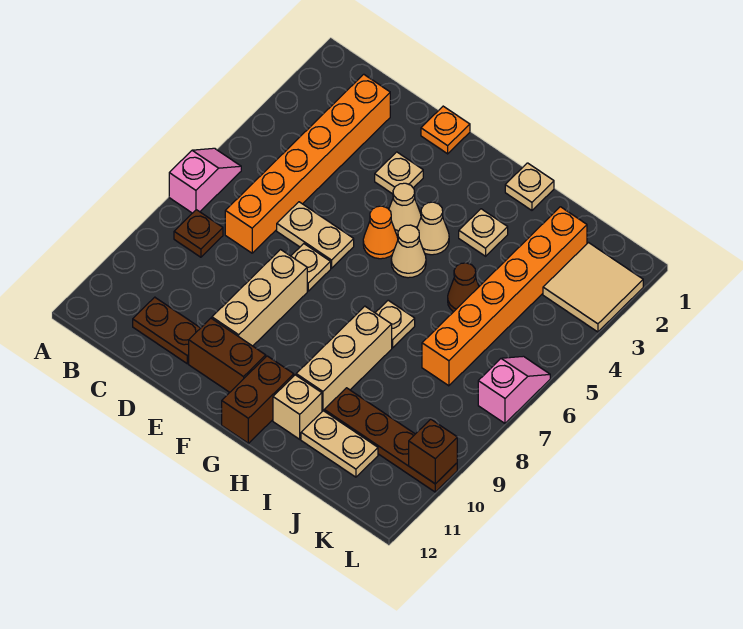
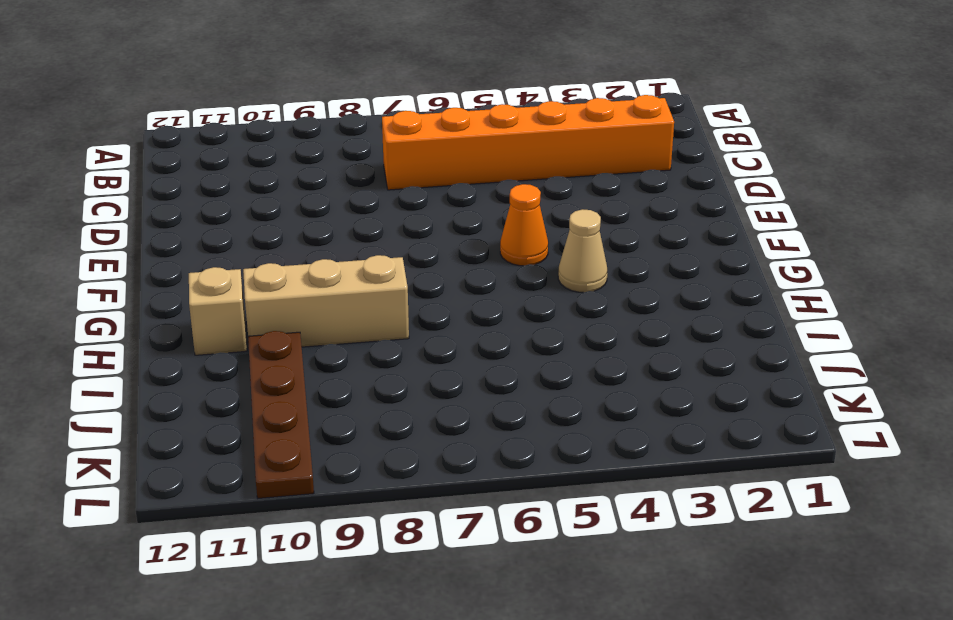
none -> pink slope A6:A7 level 1 top 7
none -> brown plate B8 level 1
none -> brown plate C11:D11 level 1

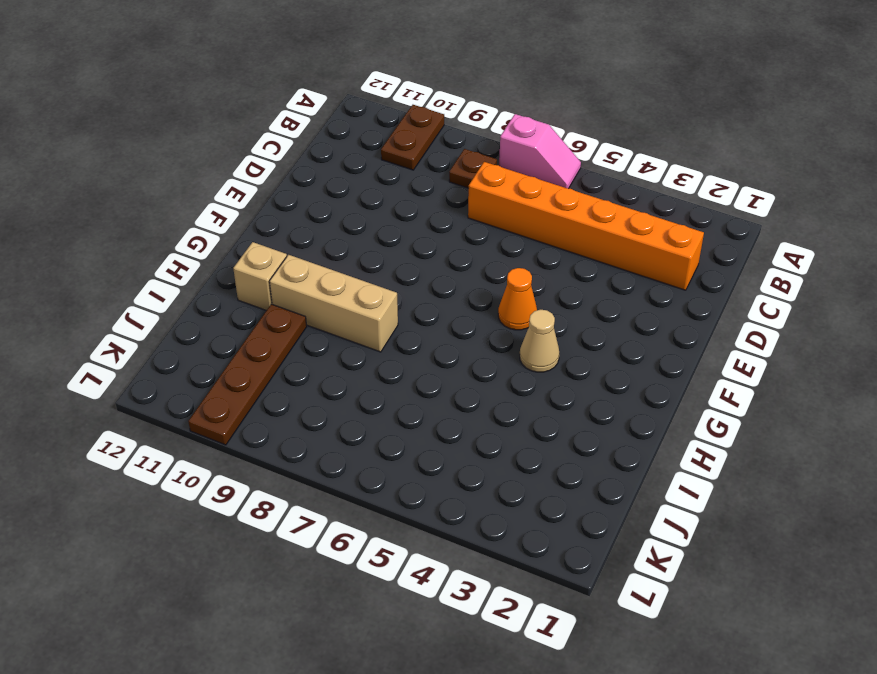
brown plate A10:B10 level 1 -> brown plate C11:D11 level 1
none -> tan plate D6:E6 level 1
none -> orange plate E1 level 1
none -> tan plate E3 level 1

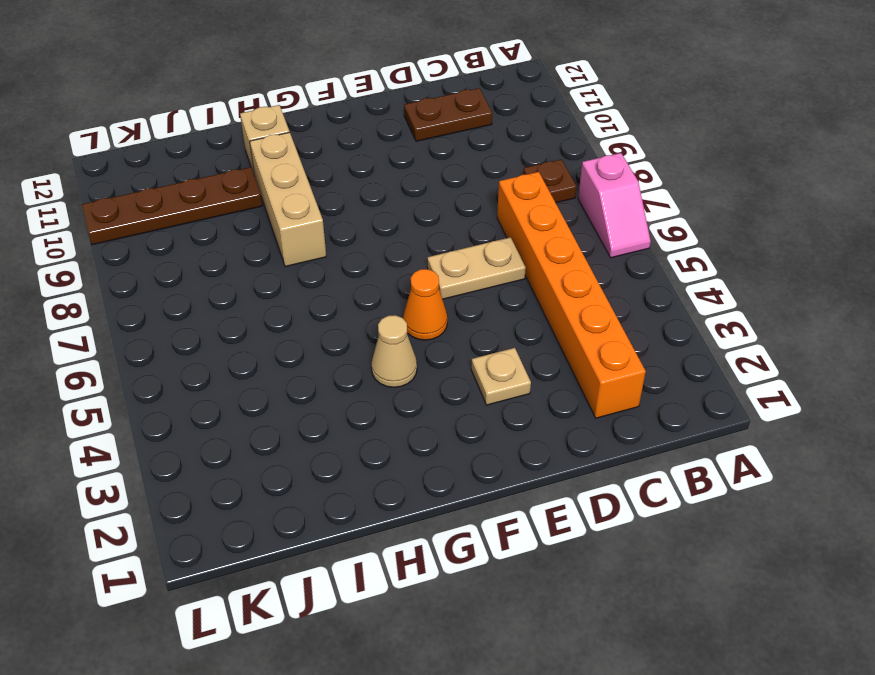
none -> orange plate E1 level 1
none -> tan plate E7 level 1
none -> tan brick E8:E10 level 1

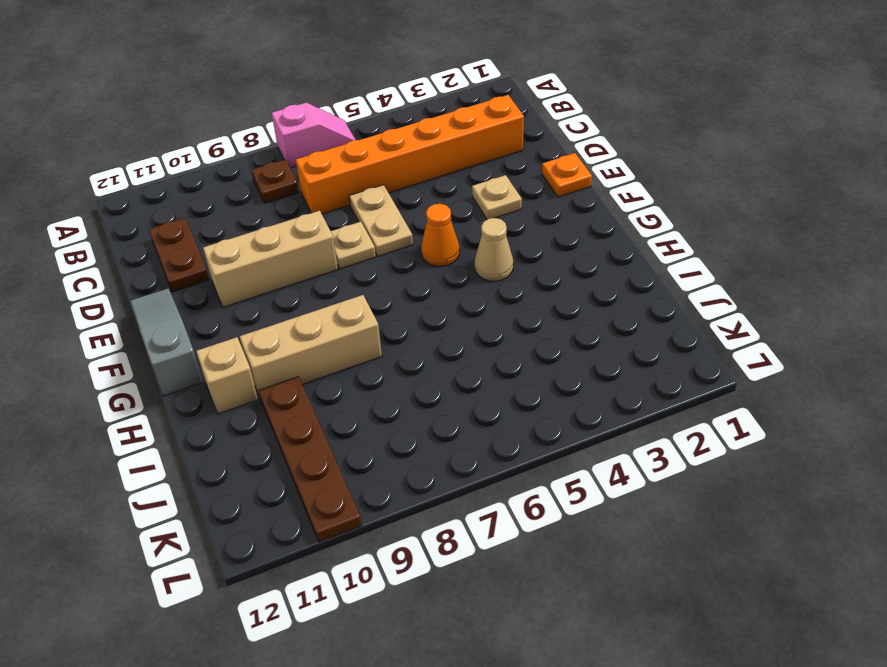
grey slope E12:G12 level 1 top G -> brown brick G11:G12 level 1
none -> brown brick E11:F11 level 1
none -> tan cone F4 level 1
none -> tan cone G5 level 1

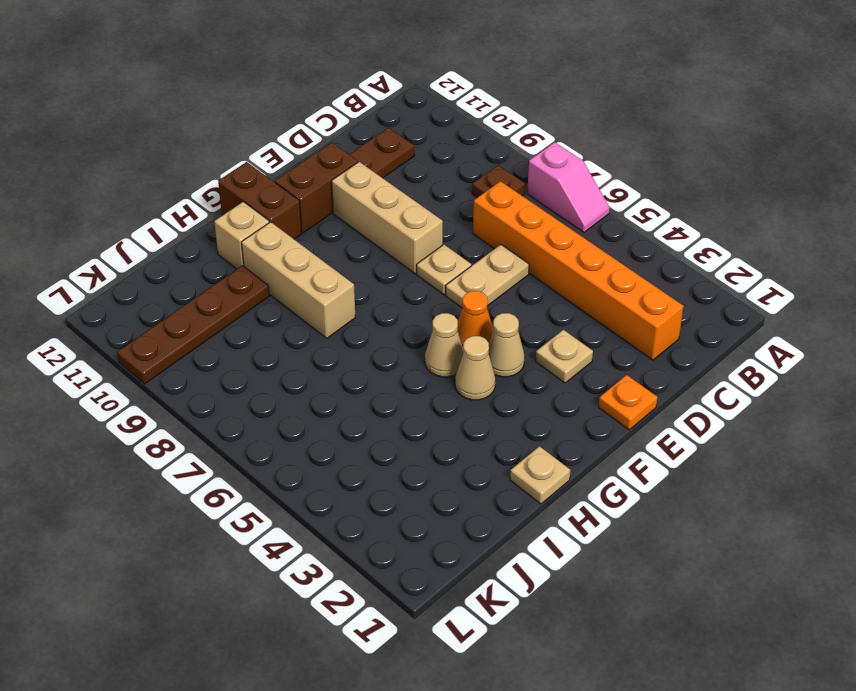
none -> tan plate H3 level 1
none -> tan plate H7 level 1
none -> brown cone I5 level 1

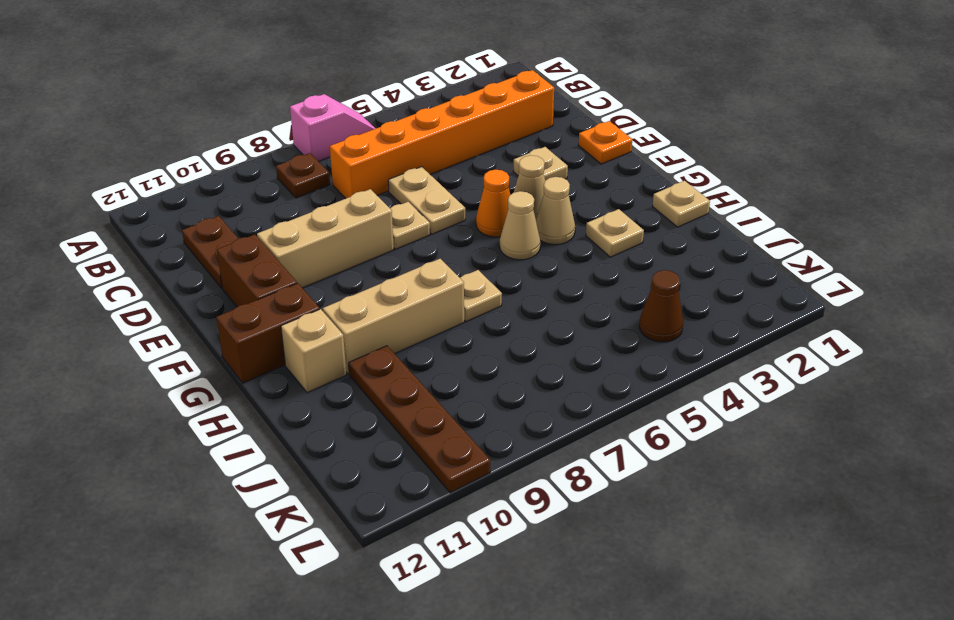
brown cone K4 level 1 -> brown cone I5 level 1
none -> tan plate I11:J11 level 1
none -> orange brick J2:J7 level 1
none -> tan tile K2:L3 level 1

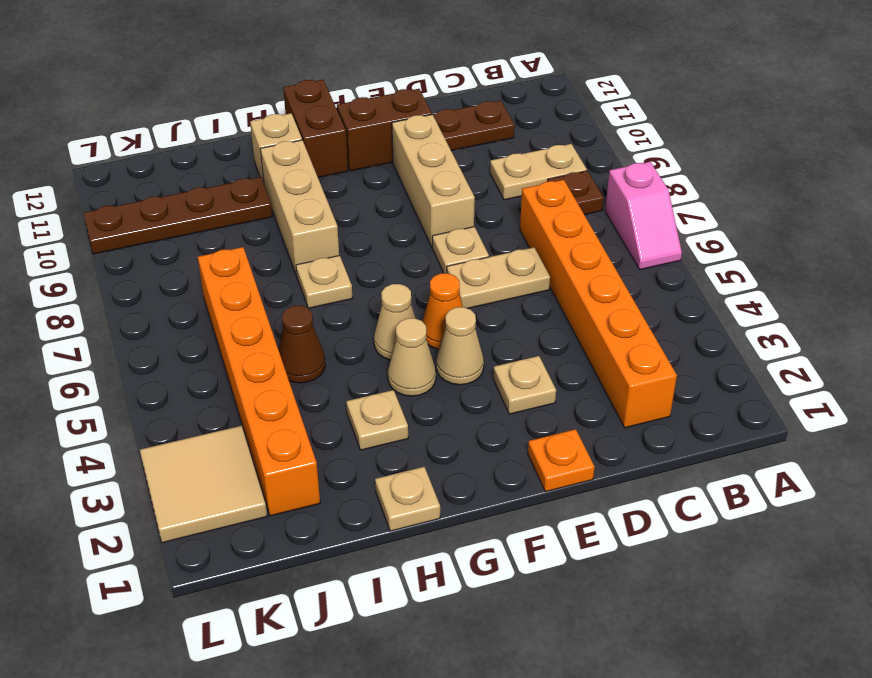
tan plate B9:C9 level 1 -> tan plate I11:J11 level 1
none -> pink slope L6:L7 level 1 top 7
none -> brown brick L10 level 2

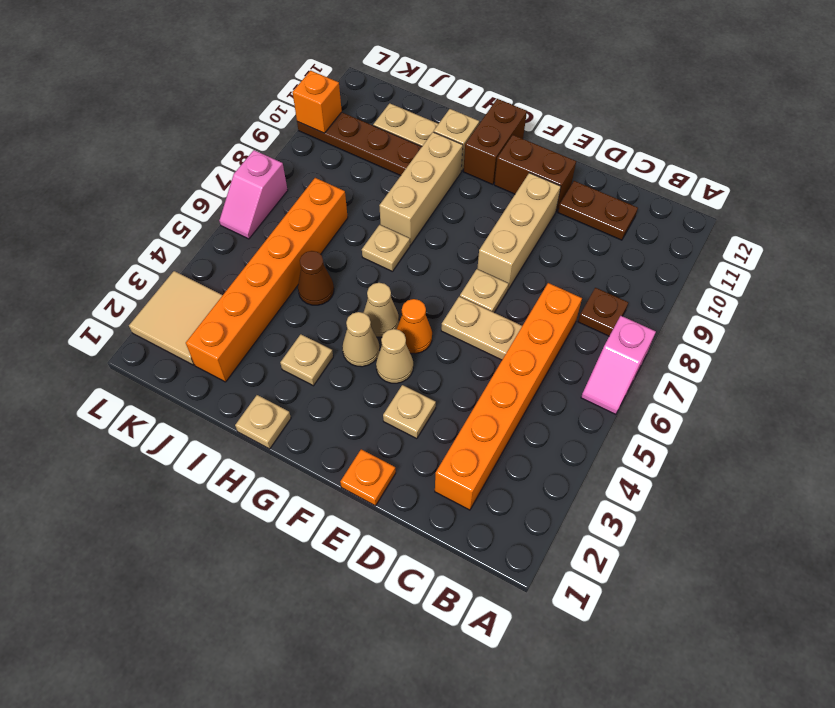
orange brick L10 level 2 -> brown brick L10 level 2

